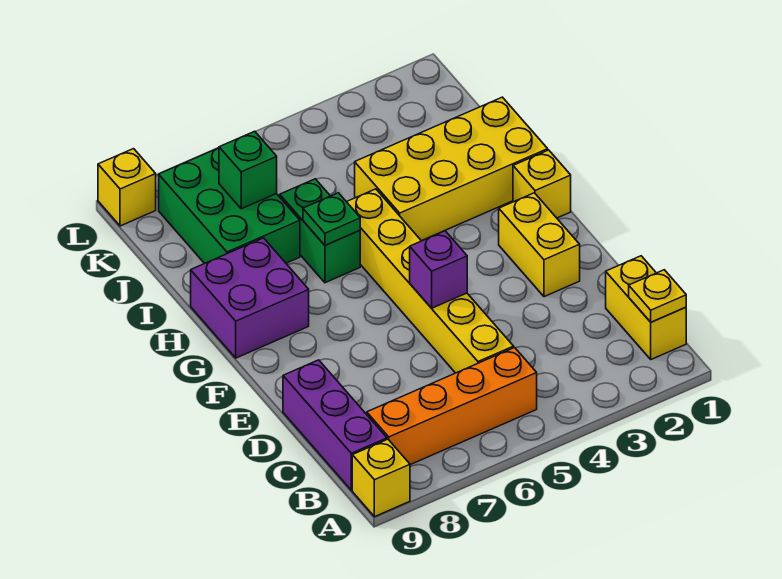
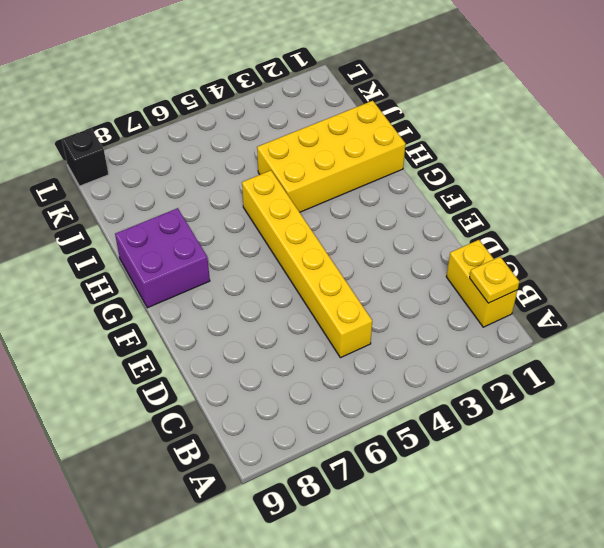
black brick L9 level 1 -> yellow brick L9 level 1
none -> yellow brick A9 level 1
none -> orange brick B5:B8 level 1
none -> purple brick B9:D9 level 1

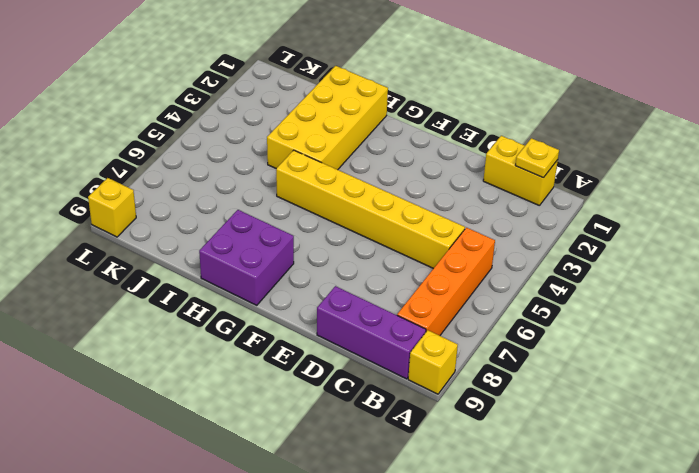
none -> yellow brick E2:F2 level 1
none -> yellow brick G1 level 1
none -> green brick H6:I6 level 1

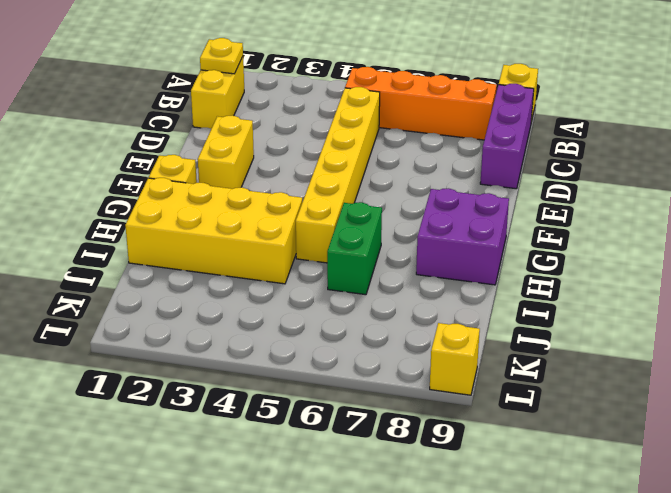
none -> green brick I7:K8 level 1
none -> purple brick E5 level 2
none -> green plate H6 level 2

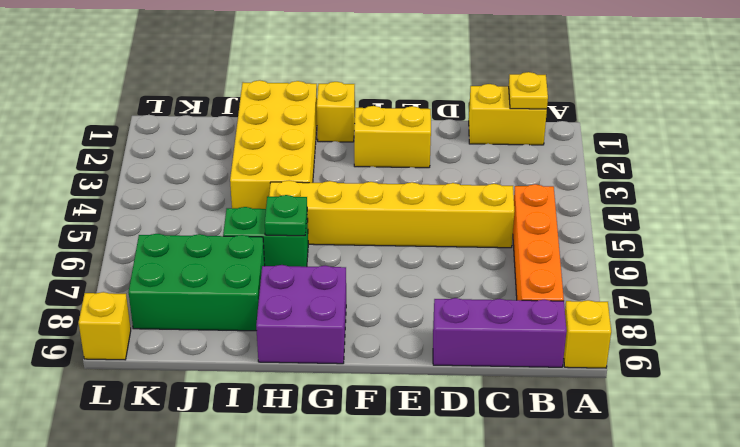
none -> purple brick E5 level 2
none -> green brick J7 level 2

